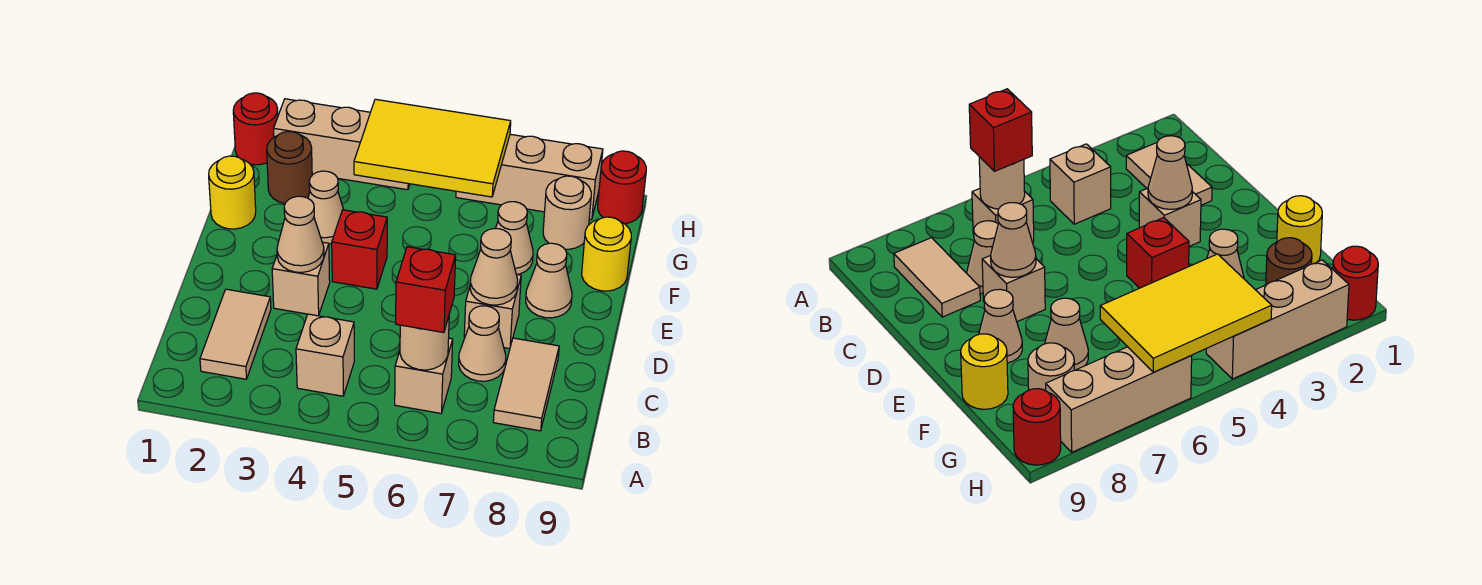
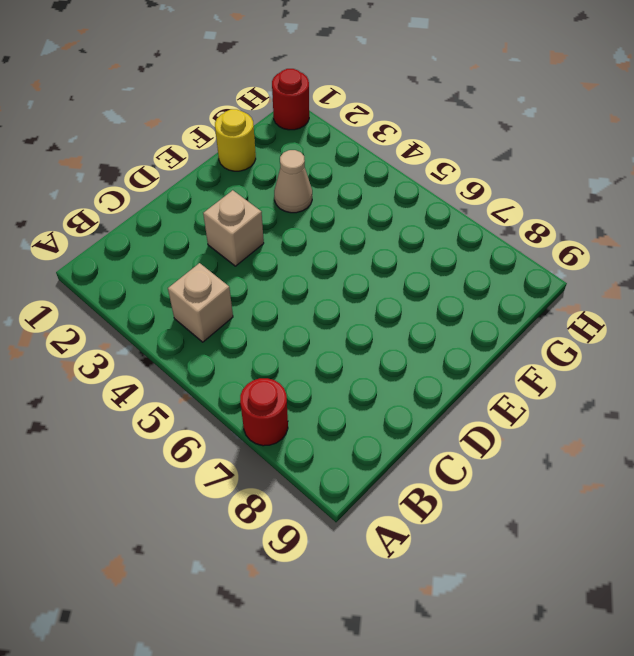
red round brick A7 level 1 -> red round brick H9 level 1
none -> tan tile B2:C2 level 1
none -> tan brick B6 level 1
none -> tan tile B8:C8 level 1

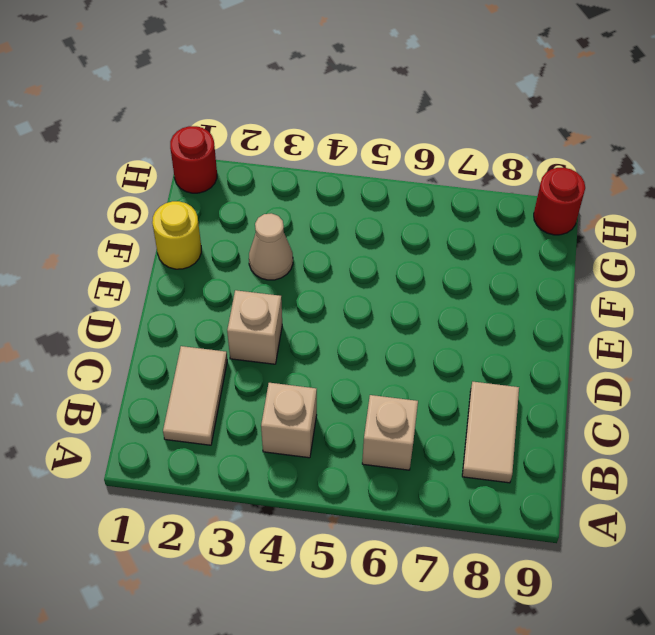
none -> tan cone C7 level 1
none -> tan brick D7 level 1
none -> red brick E4 level 1

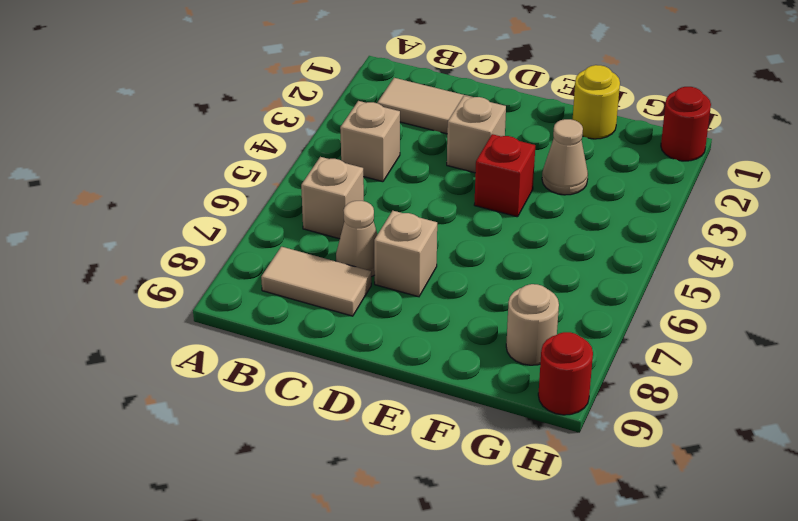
none -> tan cone E8 level 1
none -> tan cone F7 level 1
none -> yellow round brick F9 level 1

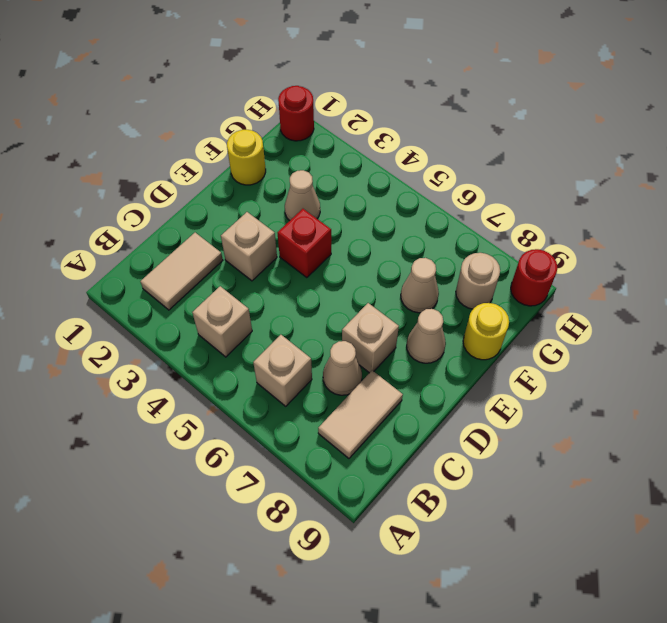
none -> brown round brick G2 level 1
none -> tan brick H2:H4 level 1
none -> tan brick H6:H8 level 1

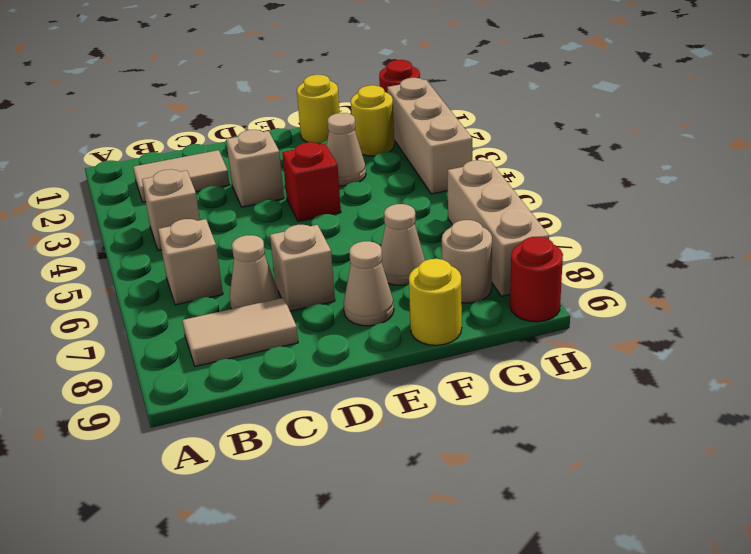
yellow round brick G2 level 1 -> brown round brick G2 level 1
none -> tan round brick B6 level 2
none -> tan cone D3 level 2
none -> tan cone D7 level 2

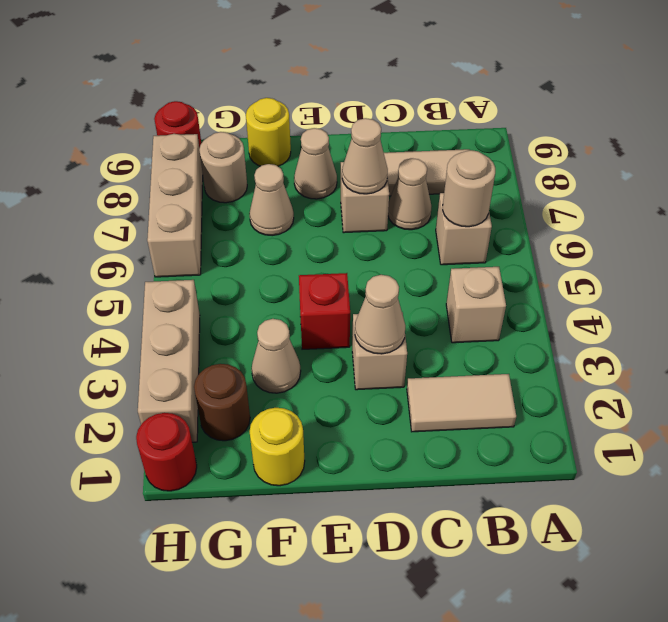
none -> yellow tile G4:H6 level 2
none -> red brick B6 level 3

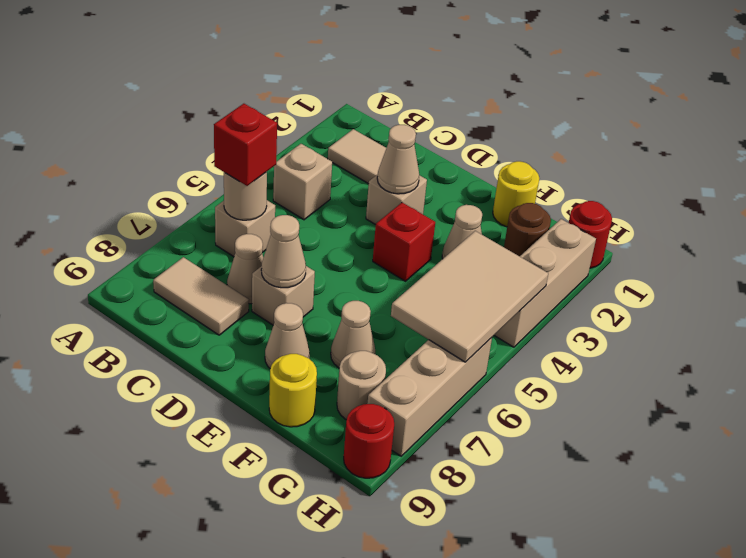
tan tile G4:H6 level 2 -> yellow tile G4:H6 level 2

